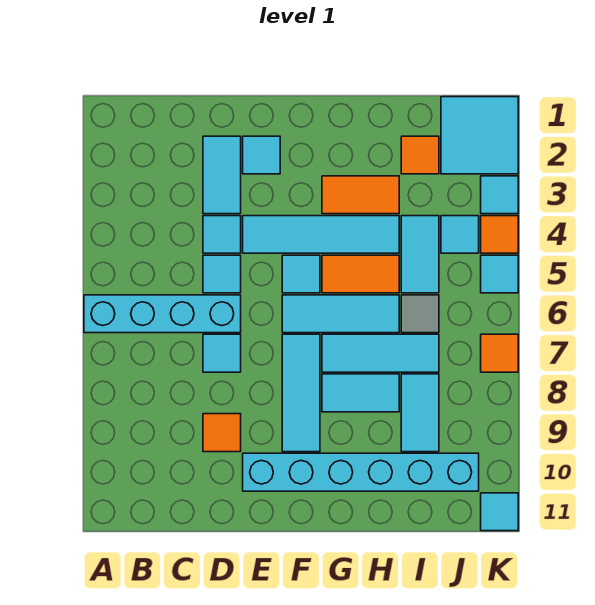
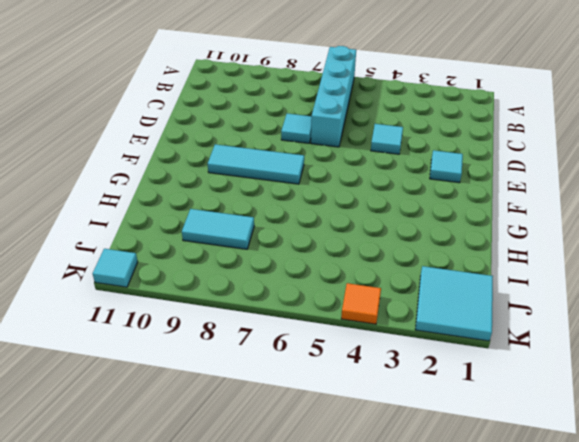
none -> cyan tile D2:D3 level 1
none -> cyan tile D5 level 1
none -> orange tile D9 level 1

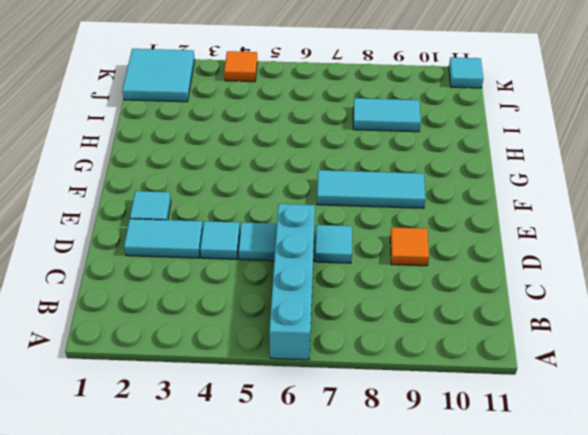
none -> cyan tile E4:H4 level 1
none -> cyan brick E10:J10 level 1
none -> cyan tile F5 level 1

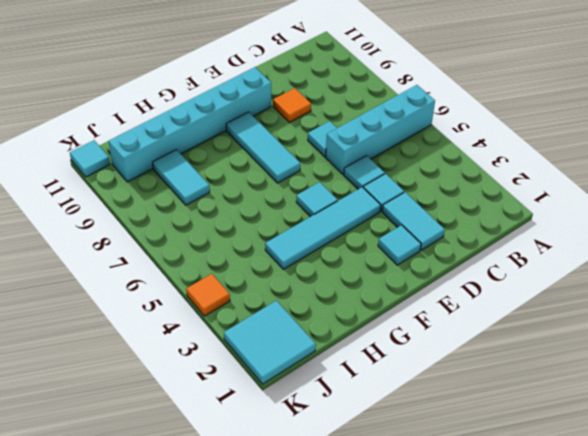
none -> cyan tile F6:H6 level 1
none -> orange tile G3:H3 level 1
none -> orange tile G5:H5 level 1

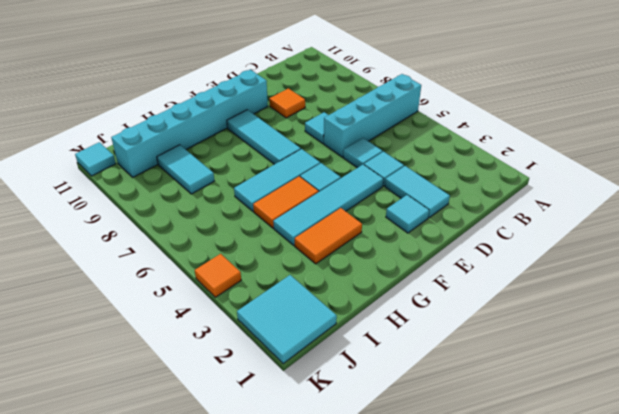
none -> cyan tile G7:I7 level 1
none -> cyan tile G8:H8 level 1
none -> orange tile I2 level 1

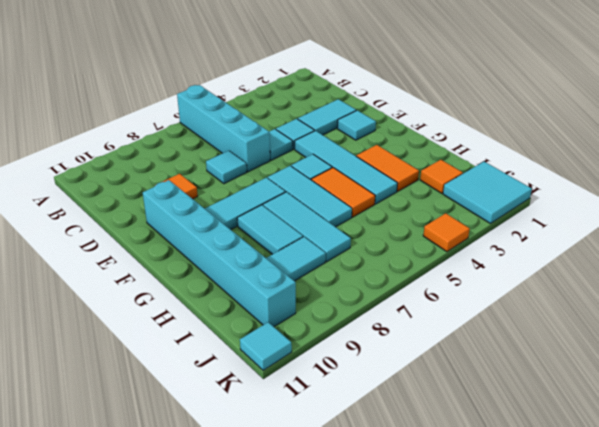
none -> cyan tile I4:I5 level 1
none -> grey tile I6 level 1
none -> cyan tile J4 level 1

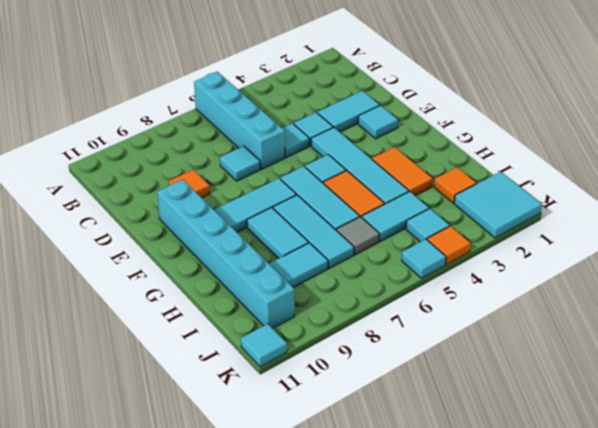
none -> cyan tile K3 level 1
none -> orange tile K7 level 1

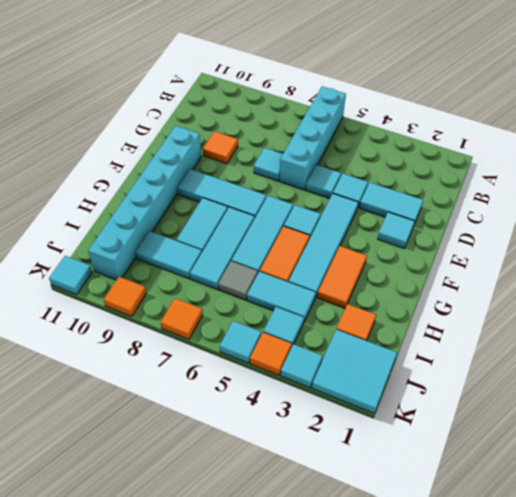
orange tile K9 level 1 -> none

